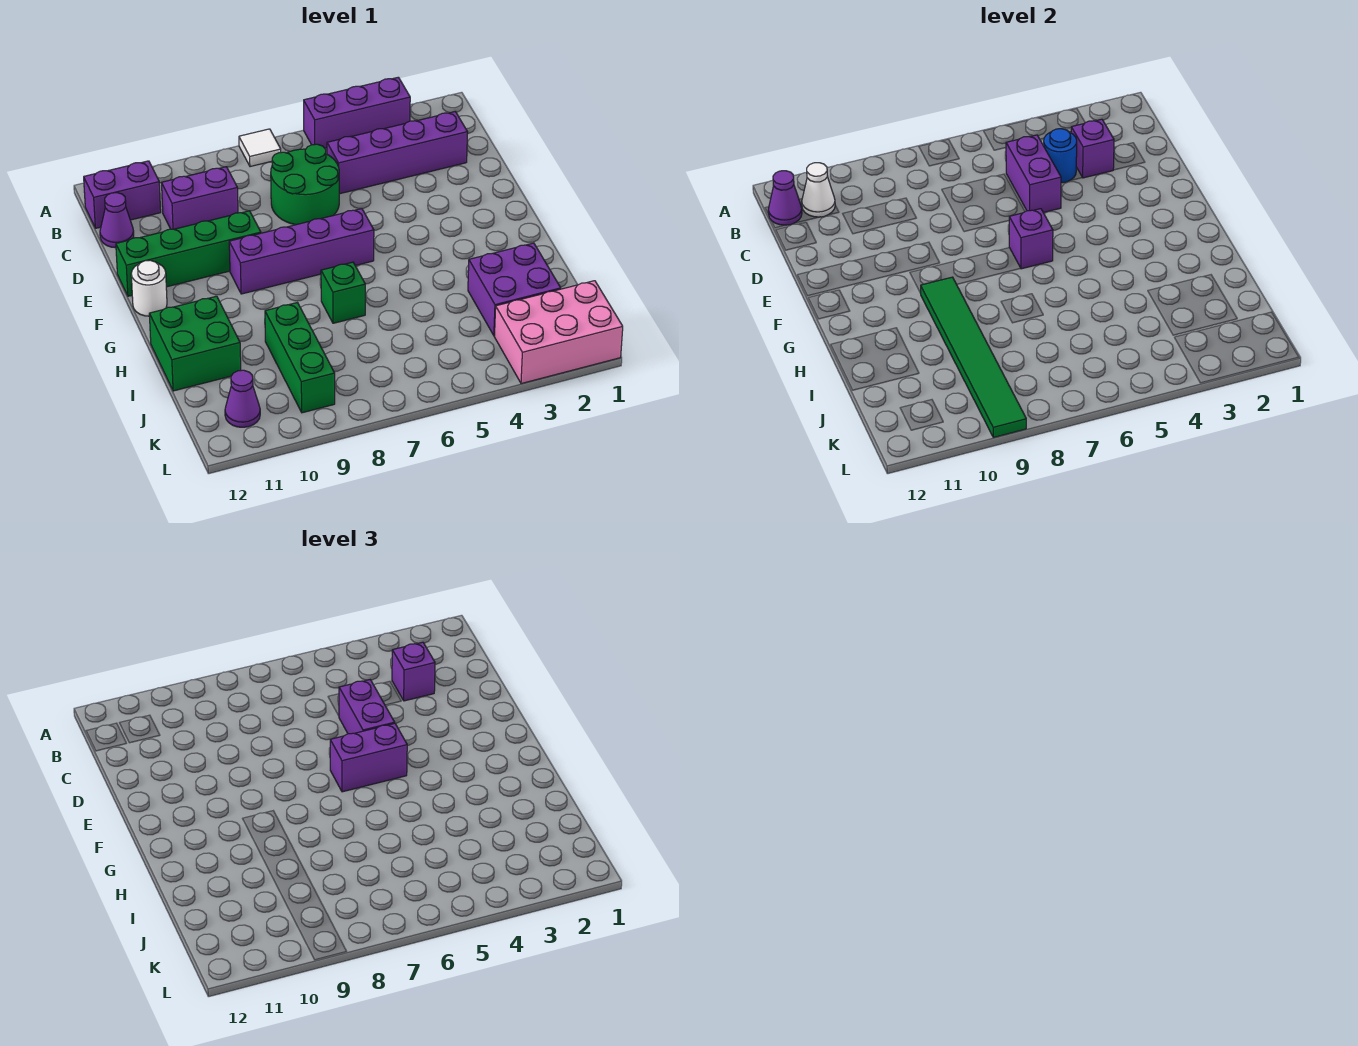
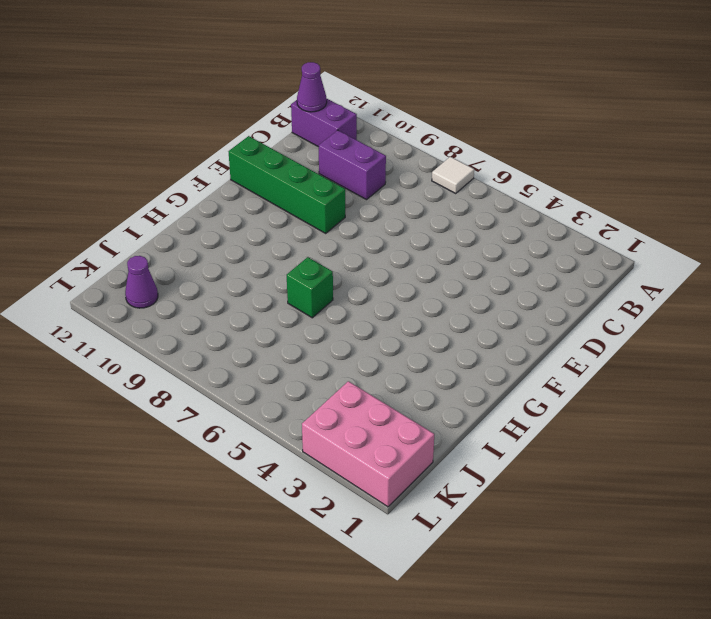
none -> purple brick A3:A5 level 1
none -> purple brick C2:C5 level 1
none -> green round brick C6:D7 level 1

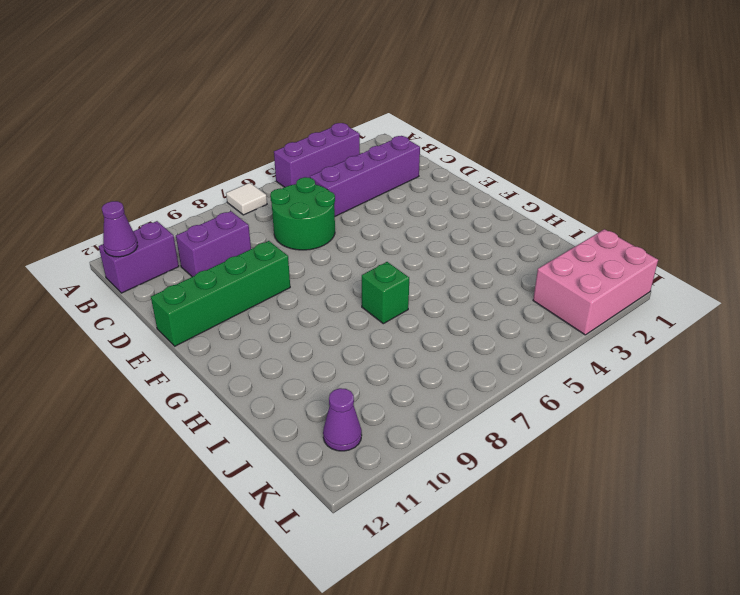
none -> purple cone C12 level 1
none -> purple brick F6:F9 level 1
none -> white round brick F12 level 1

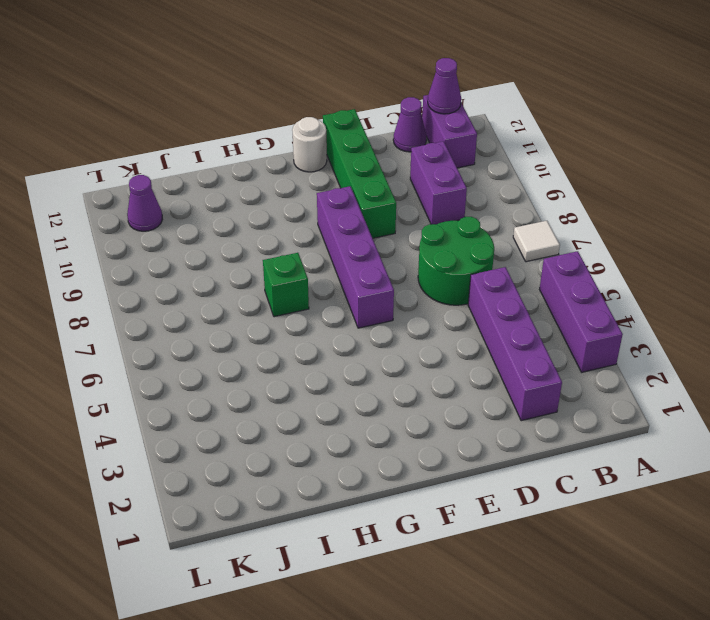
none -> green brick H11:I12 level 1
none -> purple brick I2:J3 level 1
none -> green brick I9:K9 level 1

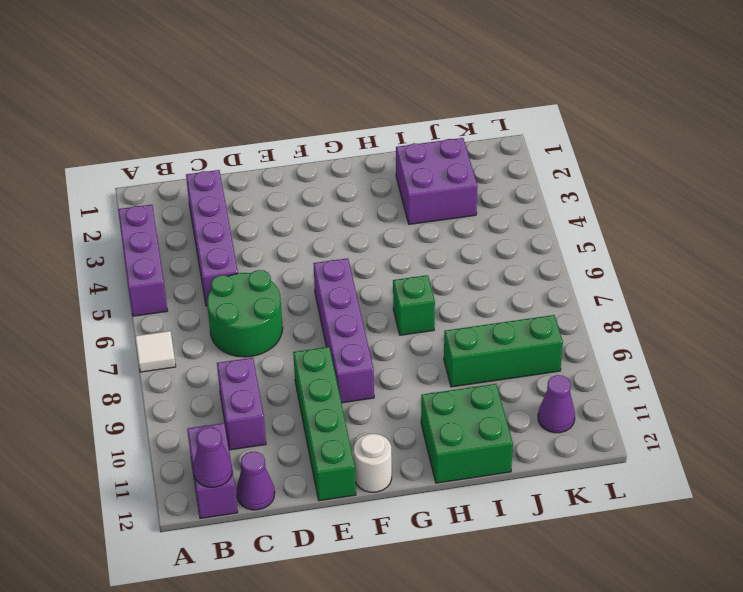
none -> pink brick K1:L3 level 1
none -> white cone B11 level 2
none -> purple brick C3 level 2

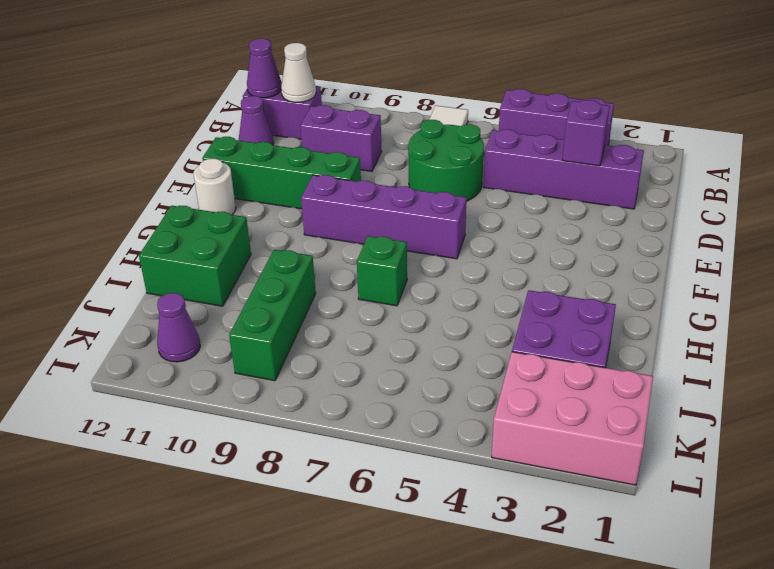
none -> blue round brick C4 level 2
none -> purple brick C5:D5 level 2
none -> purple brick F6 level 2

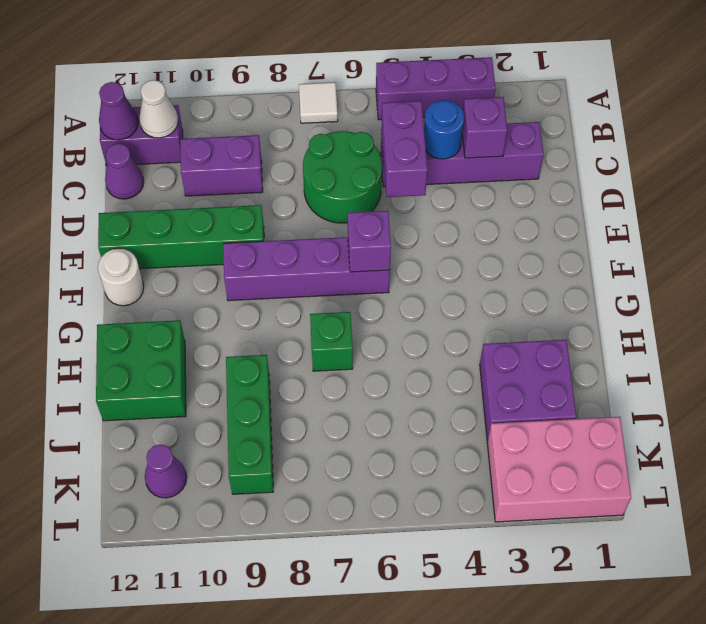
none -> green tile G9:L9 level 2
none -> purple brick C3 level 3
none -> purple brick D5:E5 level 3

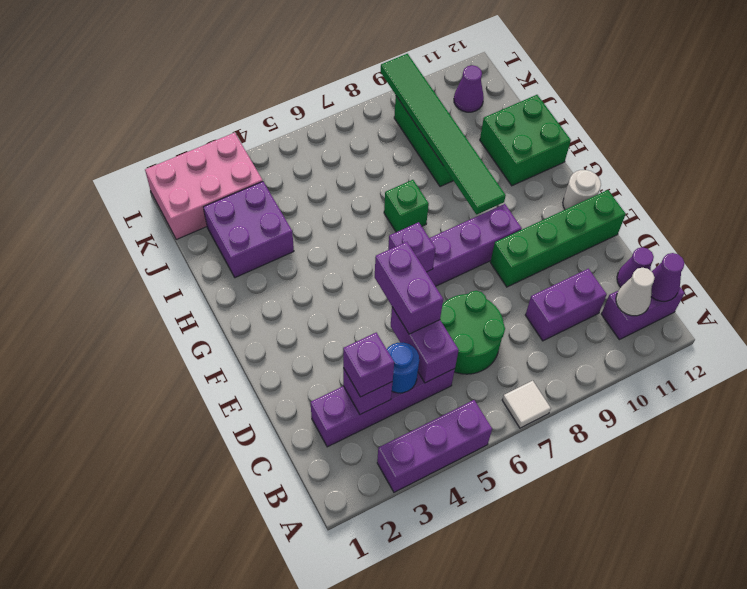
none -> purple brick F5:F6 level 3

